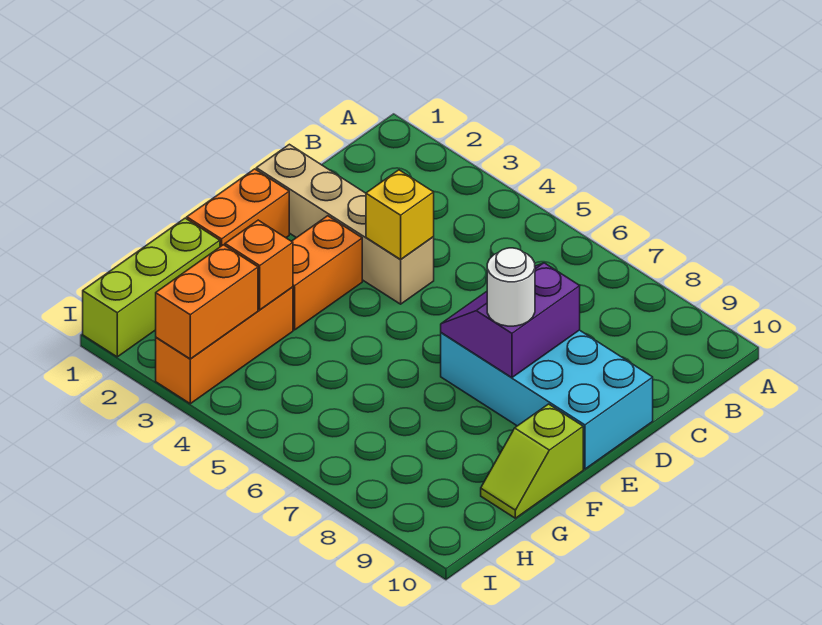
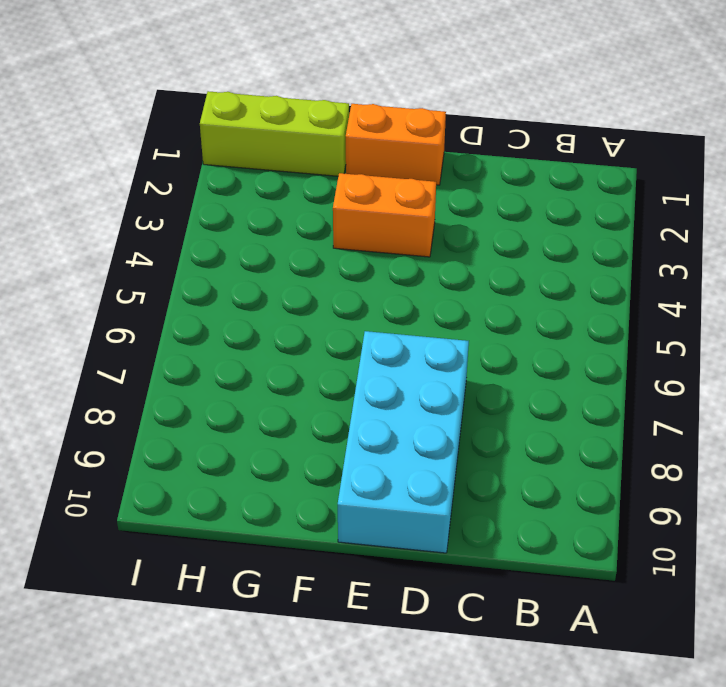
none -> tan brick D1:D4 level 1
none -> lime slope F10:G10 level 1 top F
none -> orange brick G3:I3 level 1

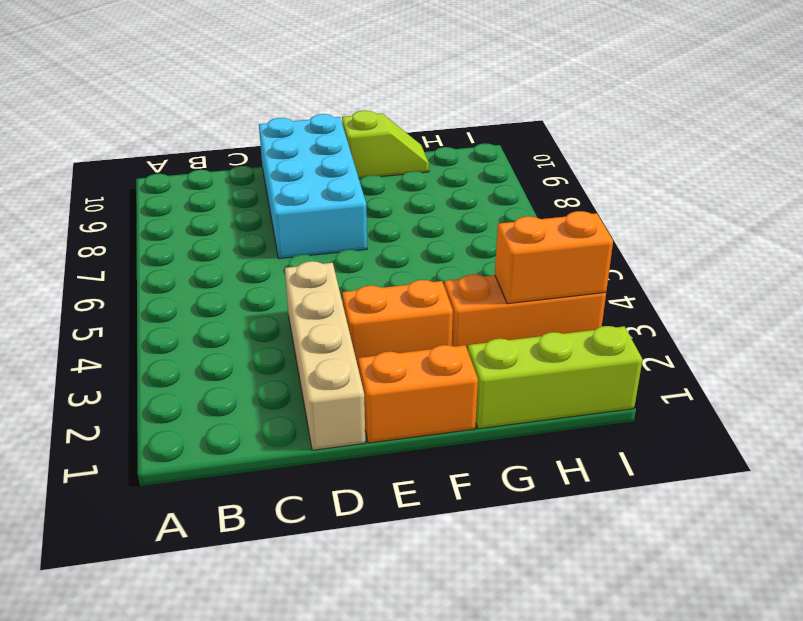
none -> yellow brick D4 level 2
none -> purple slope D7:E8 level 2 top 8
none -> orange brick G3 level 2

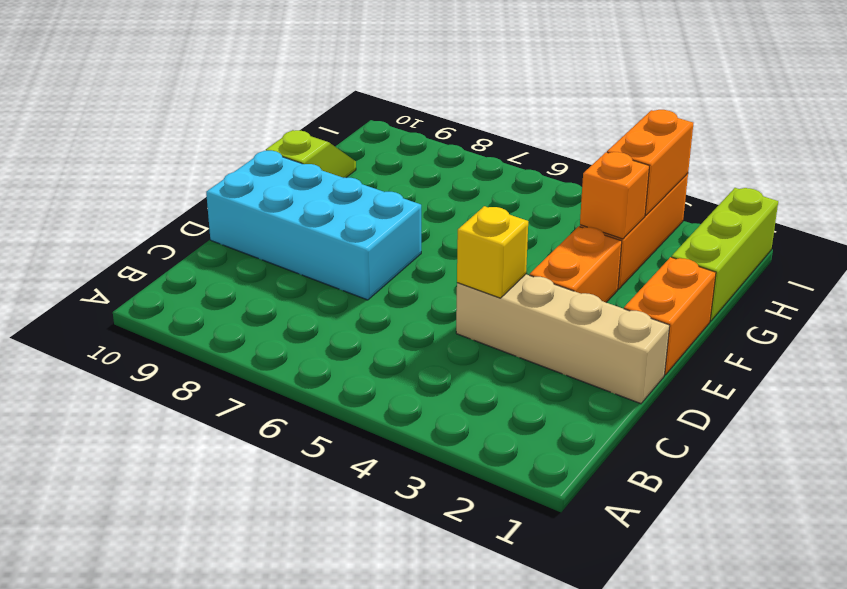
none -> purple slope D7:E8 level 2 top 8
none -> white round brick E8 level 3

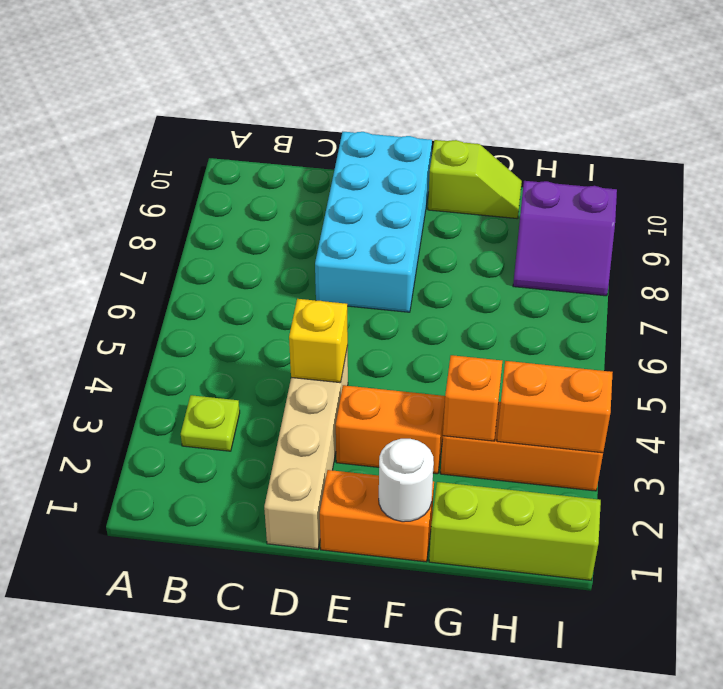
lime plate B3 level 1 -> none
white round brick F1 level 2 -> white round brick E8 level 3
purple slope H8:I9 level 1 top 9 -> purple slope D7:E8 level 2 top 8

